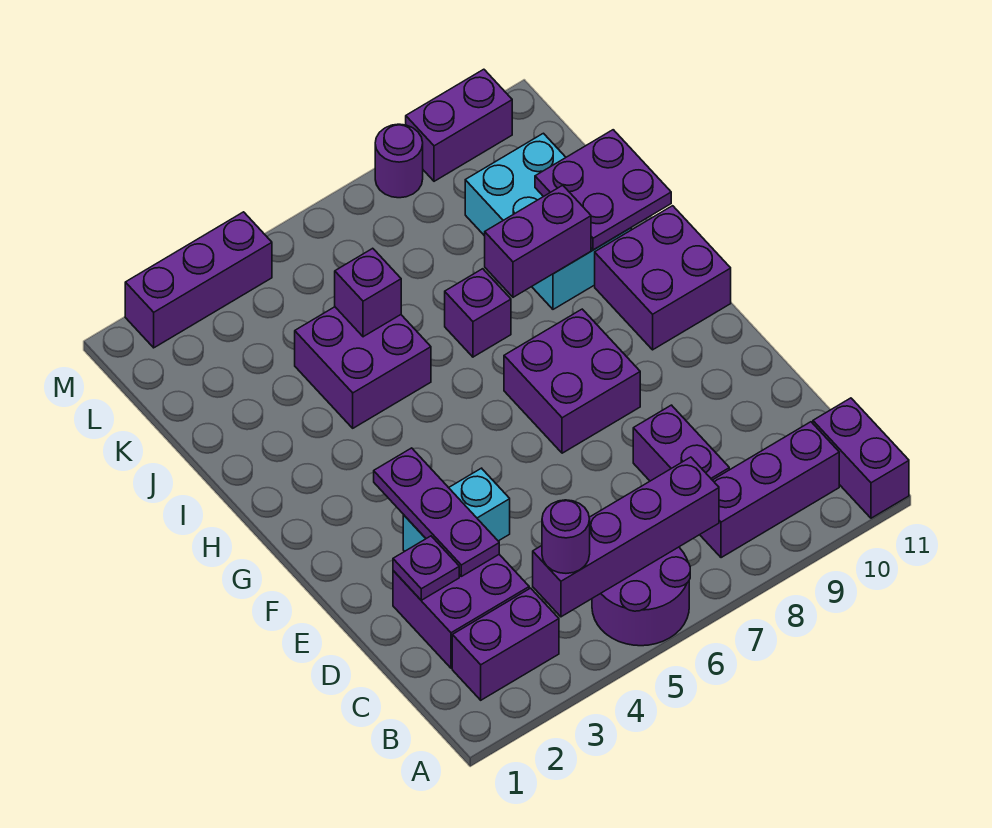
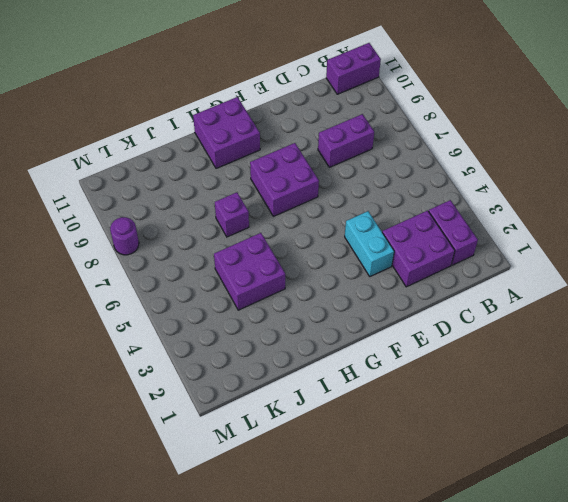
none -> purple round brick A5:B6 level 1
none -> purple brick B8:B10 level 1
none -> cyan brick I9:K10 level 1

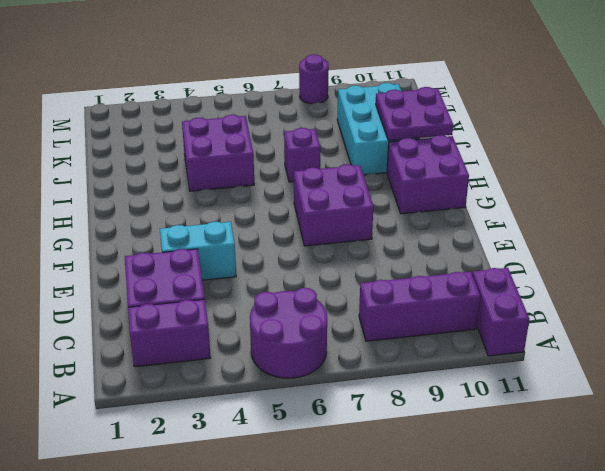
none -> purple brick C8:D8 level 1
none -> purple brick M2:M4 level 1
none -> purple brick M9:M10 level 1

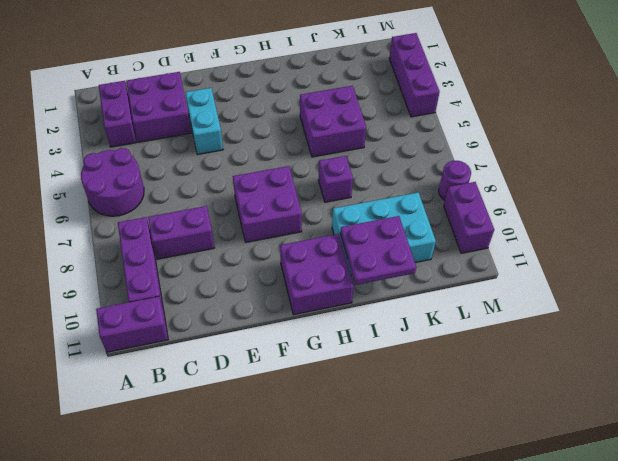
none -> purple brick B4:B7 level 2
none -> purple plate D2 level 2
none -> purple plate D3:F3 level 2

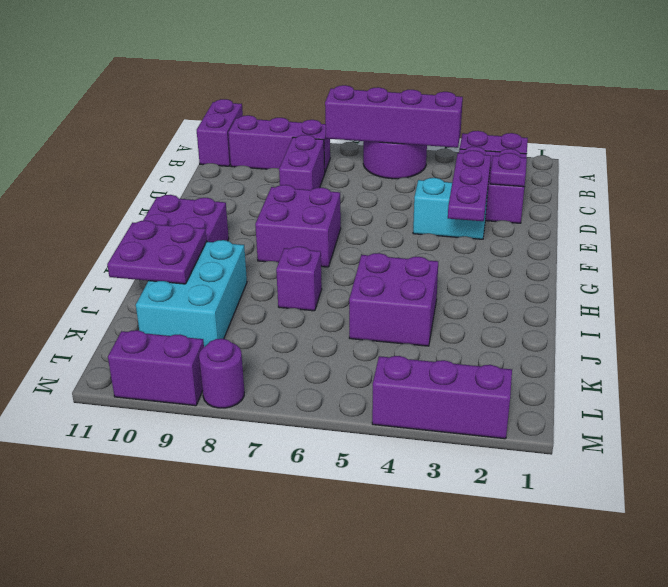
none -> purple brick I8:I9 level 2
none -> purple brick J5 level 2
none -> purple round brick B4 level 3

